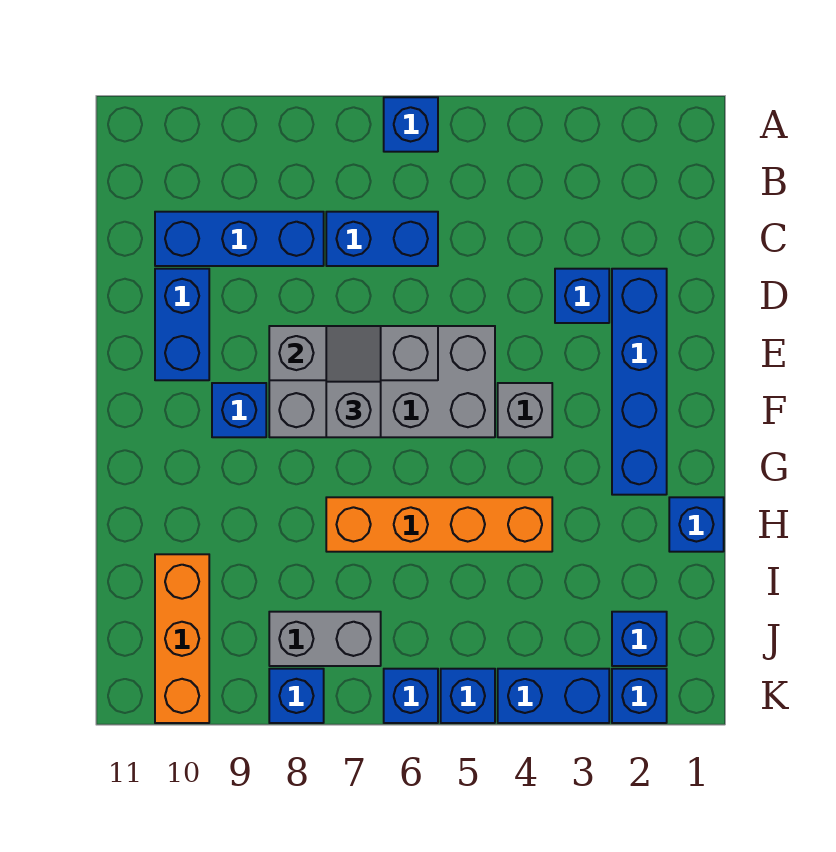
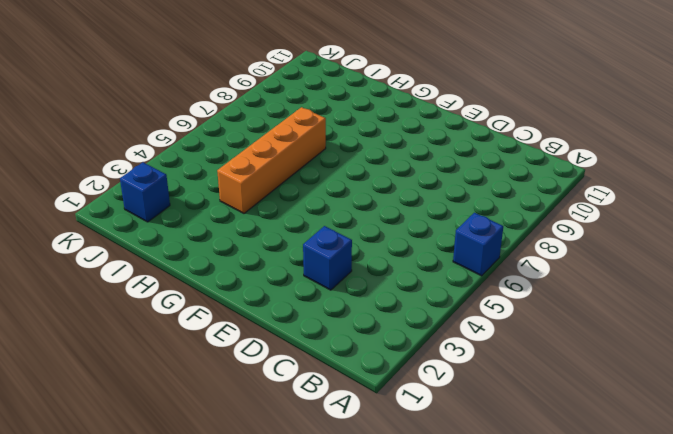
none -> blue brick C6:C7 level 1
none -> blue brick C8:C10 level 1
none -> blue brick D2:G2 level 1

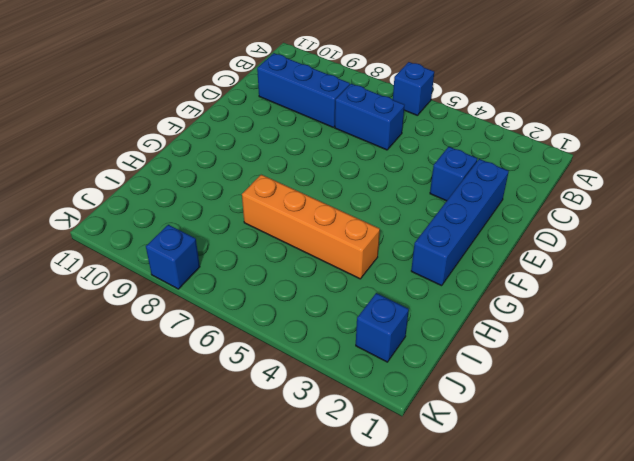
none -> blue brick D10:E10 level 1
none -> grey brick E5:F8 level 1
none -> grey brick F4 level 1

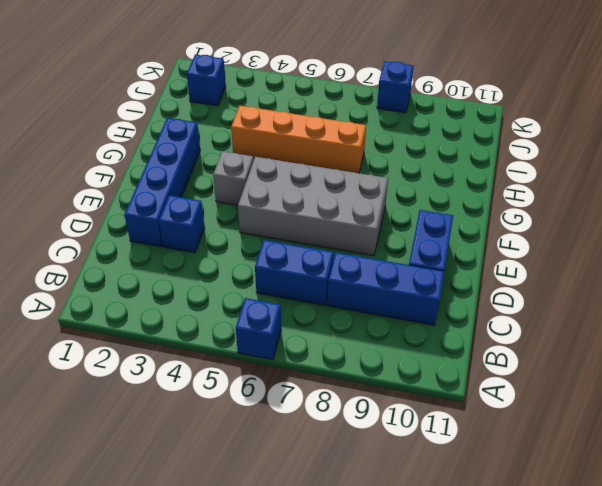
none -> blue brick F9 level 1
none -> blue brick H1 level 1
none -> orange brick I10:K10 level 1

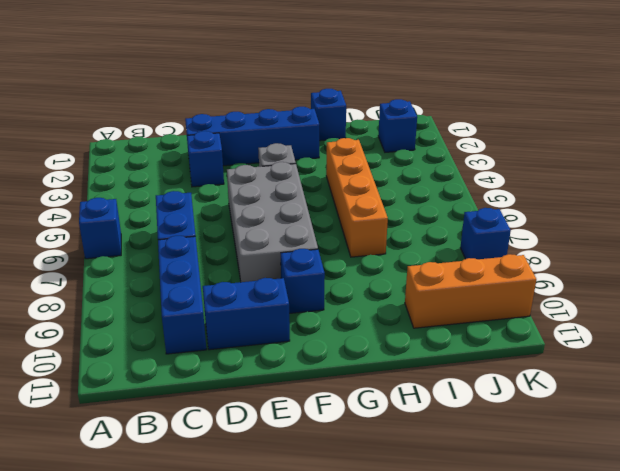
none -> grey brick J7:J8 level 1
none -> blue brick K2 level 1
none -> blue brick K3:K4 level 1

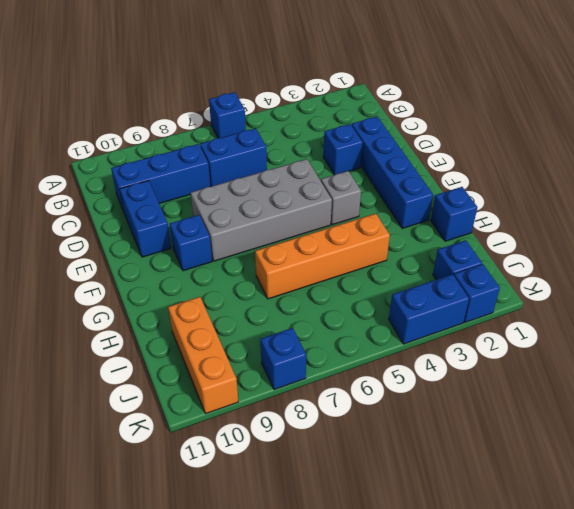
none -> grey brick J7:J8 level 1
none -> blue brick K5 level 1
none -> blue brick K6 level 1

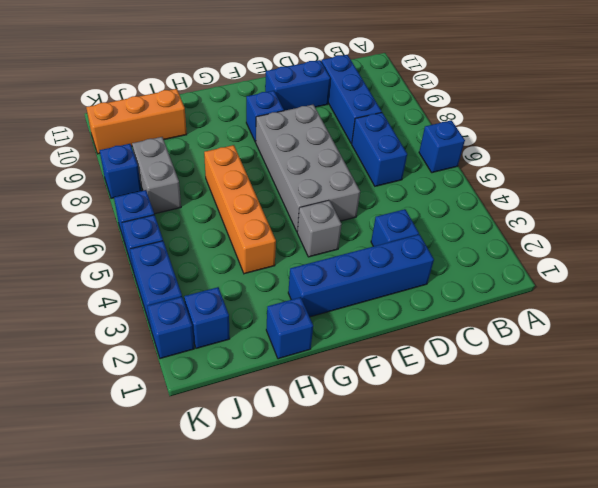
none -> grey brick E6:E8 level 2
none -> grey slope E7:F7 level 3 top F

